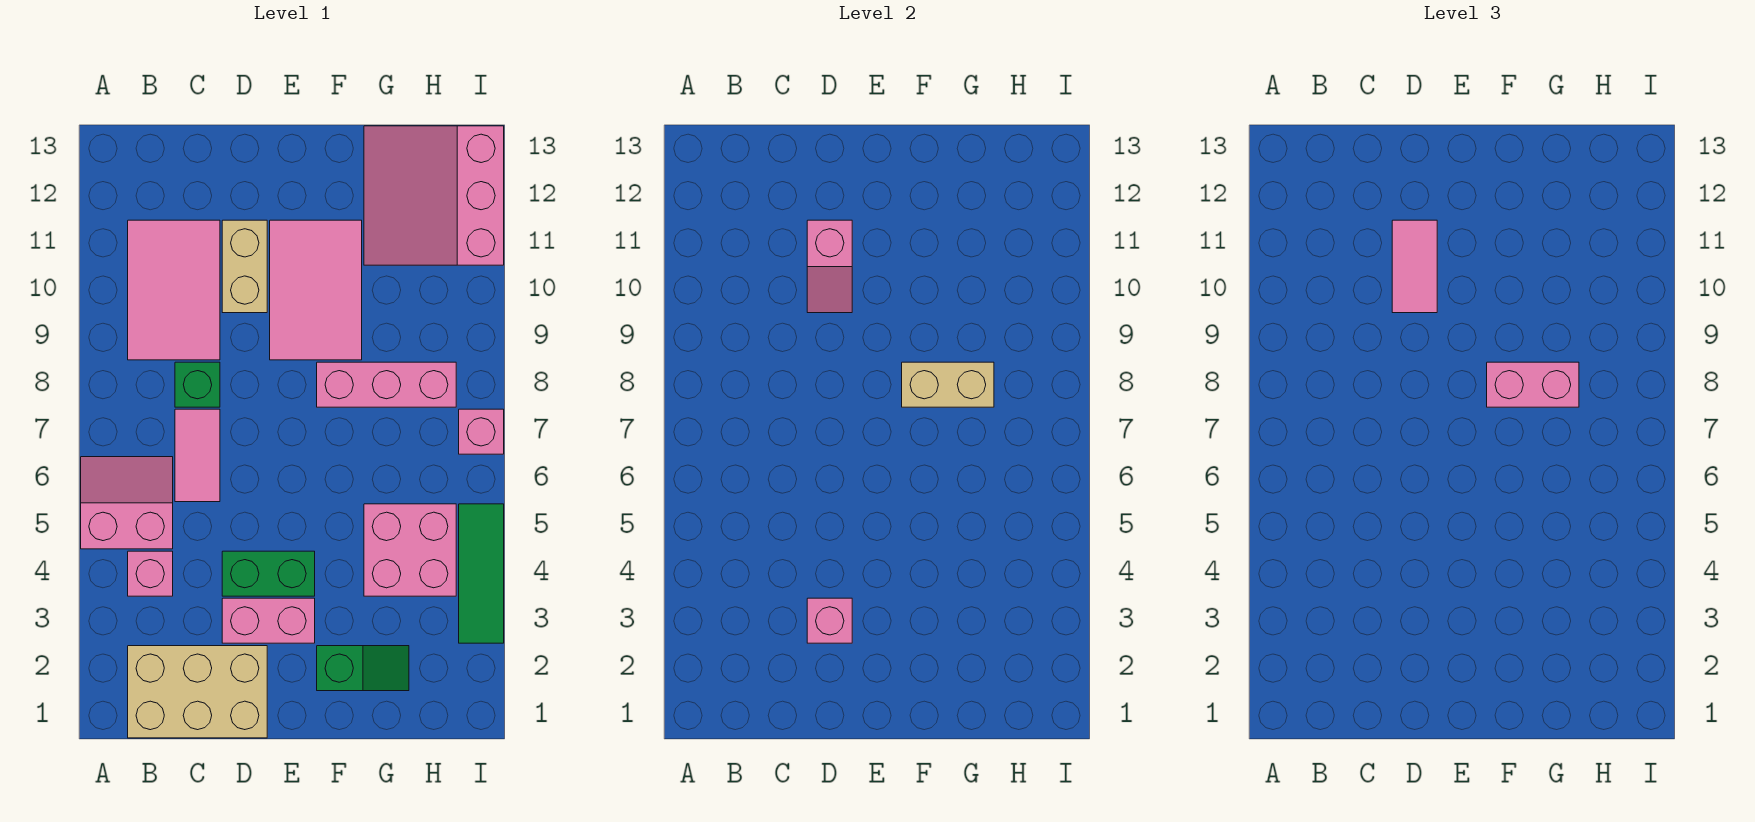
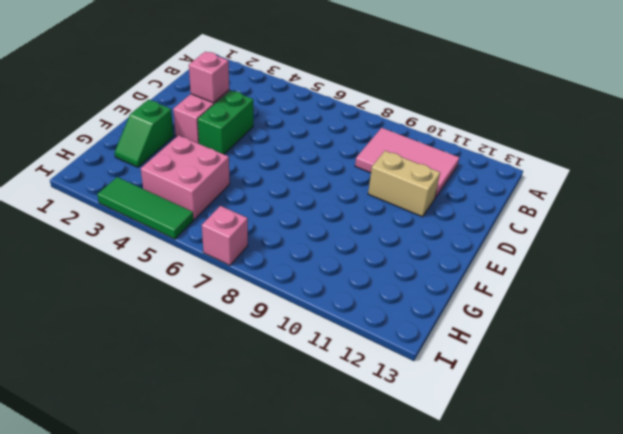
none -> pink slope A5:B6 level 1 top 5
none -> tan brick B1:D2 level 1
none -> pink brick B4 level 1

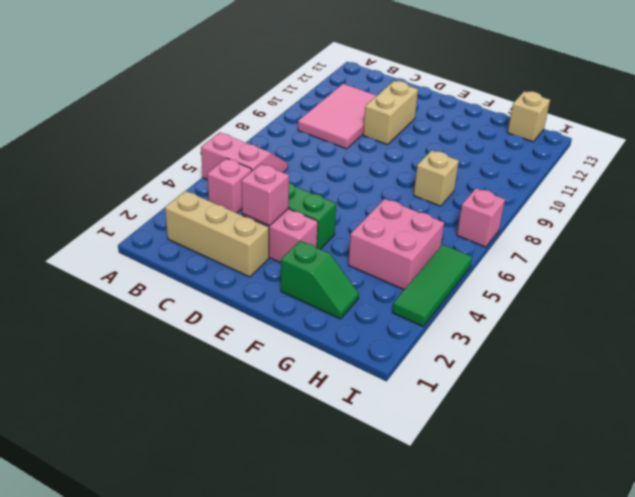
tan brick B2:D2 level 1 -> tan brick B1:D2 level 1
tan brick G8 level 1 -> pink brick F8:H8 level 1
tan brick H13 level 1 -> pink slope G11:I13 level 1 top I
none -> pink tile C6:C7 level 1
none -> green brick C8 level 1
none -> pink tile E9:F11 level 1

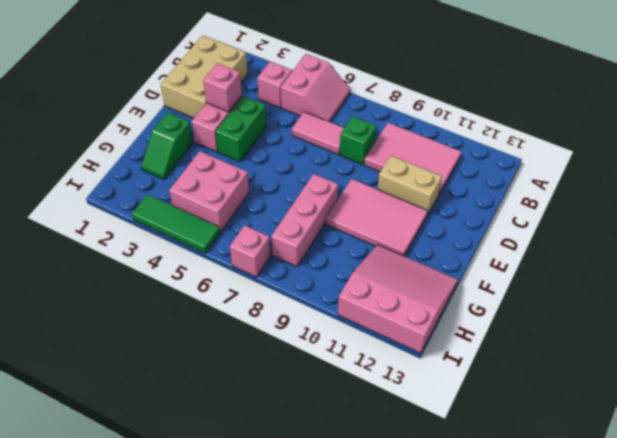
none -> pink slope D10:D11 level 2 top 11
none -> tan brick F8:G8 level 2
none -> pink tile D10:D11 level 3

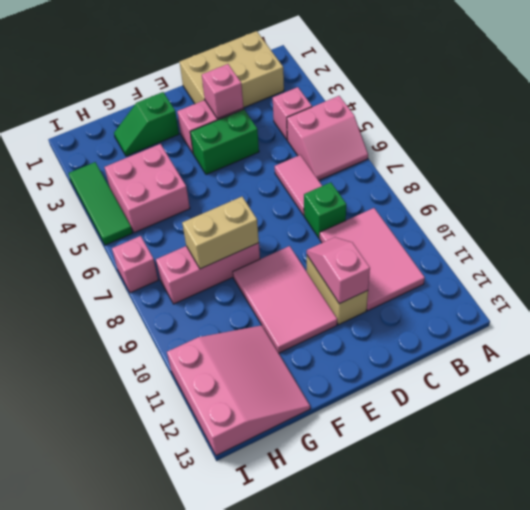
none -> pink tile D10:D11 level 3
none -> pink brick F8:G8 level 3

